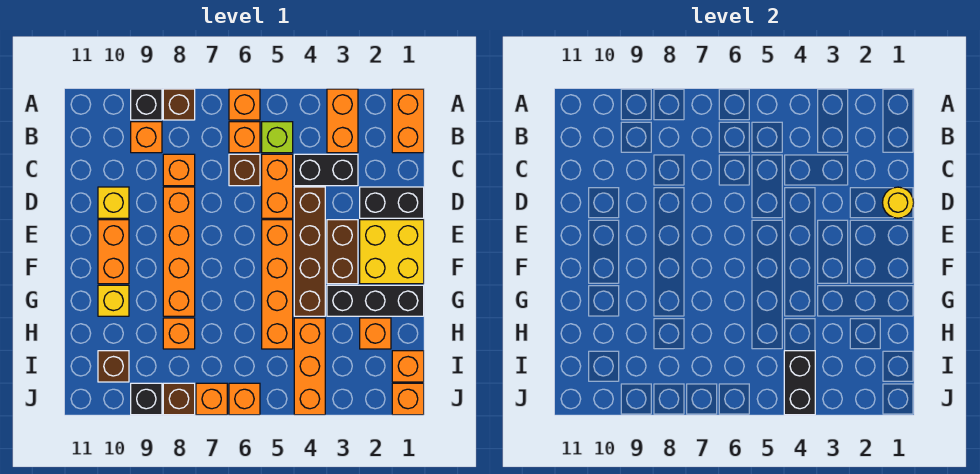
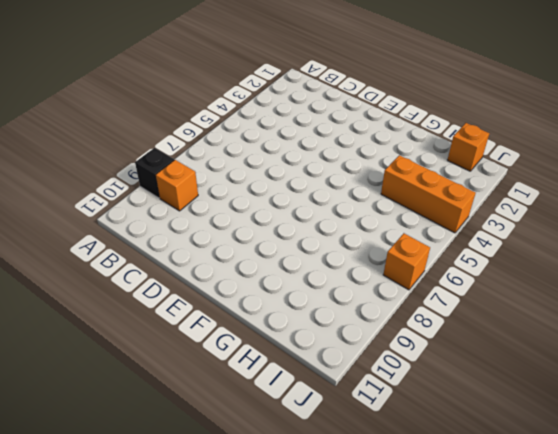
none -> orange brick A1:B1 level 1
none -> orange brick A3:B3 level 1
none -> orange brick A6 level 1
none -> brown brick A8 level 1

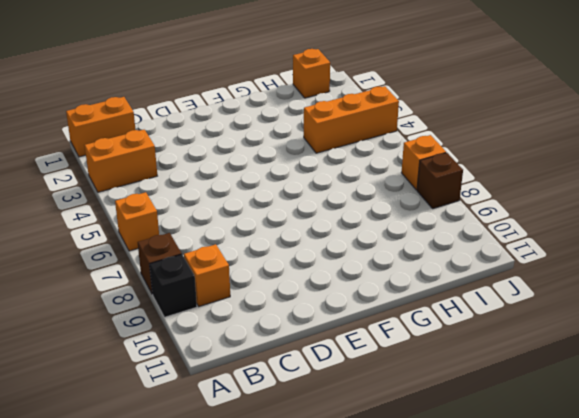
none -> lime brick B5 level 1
none -> orange brick B6 level 1
none -> black brick C3:C4 level 1
none -> orange brick C5:D5 level 1

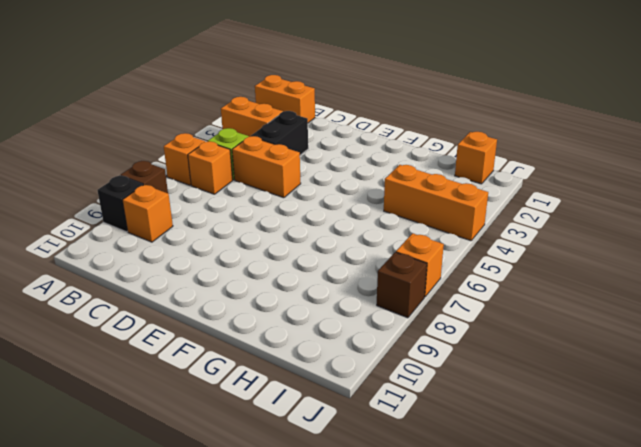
none -> brown brick C6 level 1
none -> orange brick C8 level 1
none -> black brick D1:D2 level 1
none -> brown brick D4:G4 level 1

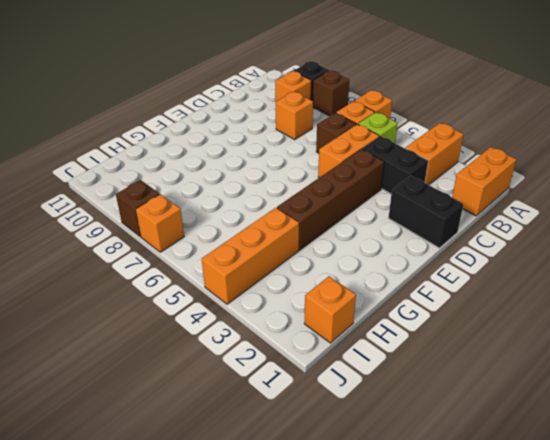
none -> orange brick D8:G8 level 1
none -> yellow brick D10 level 1
none -> yellow brick E1:F2 level 1
none -> brown brick E3:F3 level 1

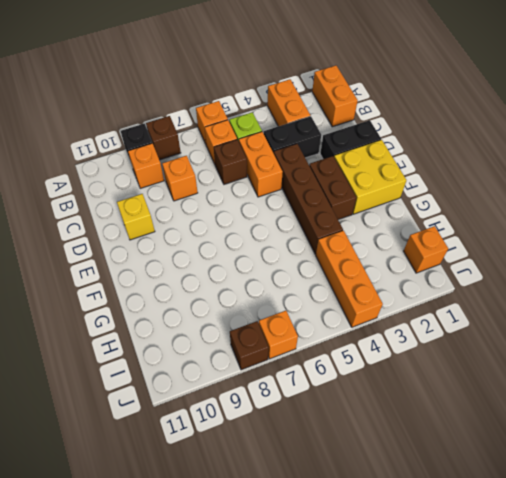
none -> orange brick D8:G8 level 1
none -> orange brick E5:H5 level 1
none -> orange brick E10:F10 level 1
none -> black brick G1:G3 level 1

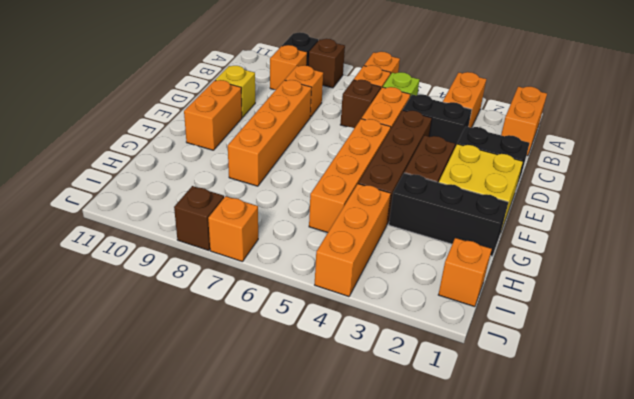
none -> yellow brick G10 level 1
none -> orange brick H2 level 1
none -> orange brick H8 level 1
none -> brown brick I10 level 1

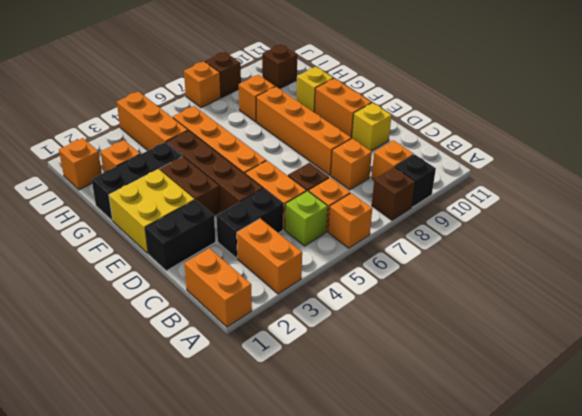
none -> orange brick J1 level 1
none -> orange brick J6 level 1
none -> black brick J9 level 1
none -> yellow round brick D1 level 2

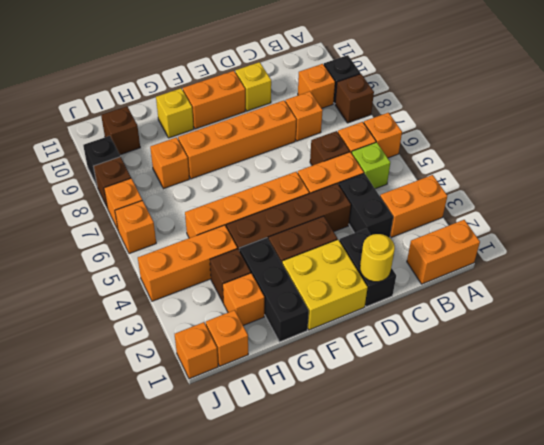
brown brick H3 level 1 -> none
none -> black brick I4:J4 level 2

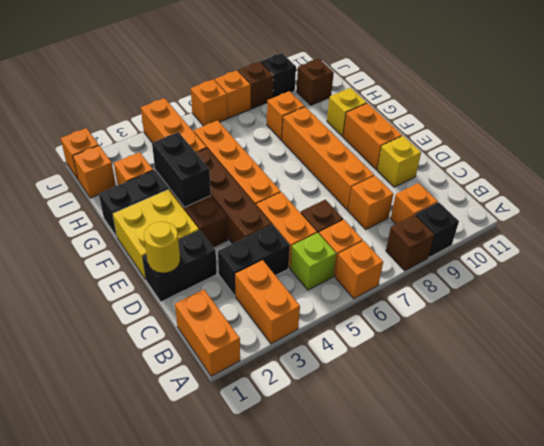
black brick F3:G3 level 2 -> black brick I4:J4 level 2

